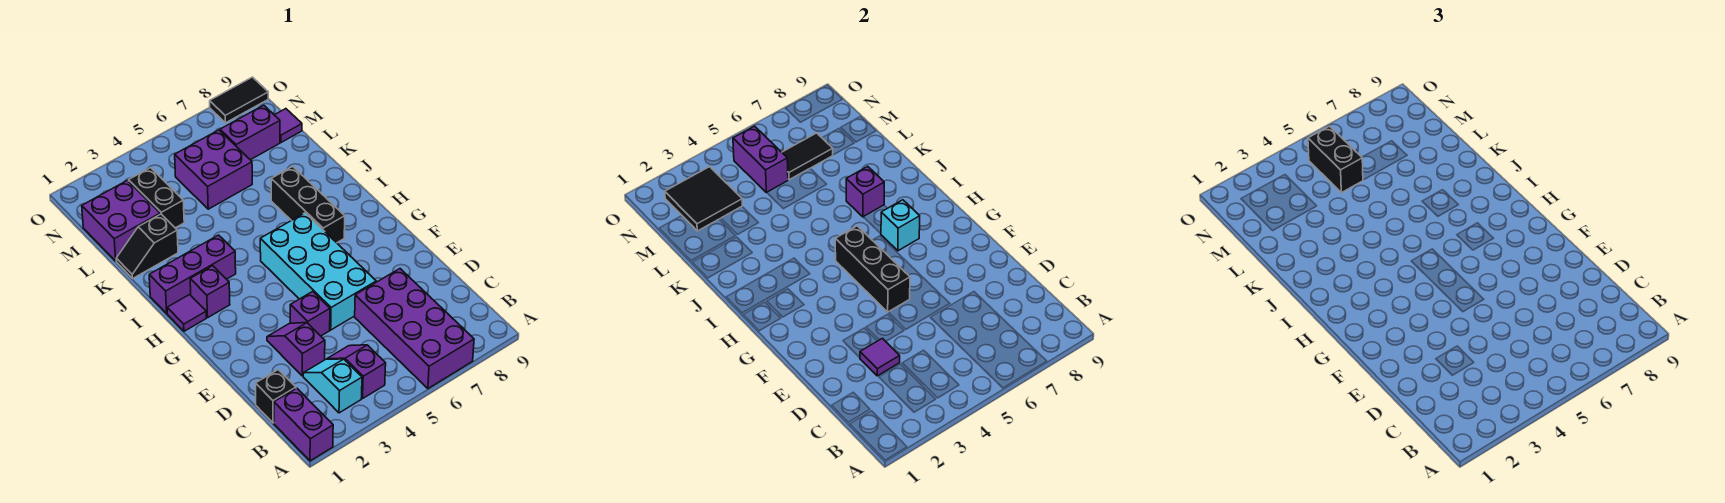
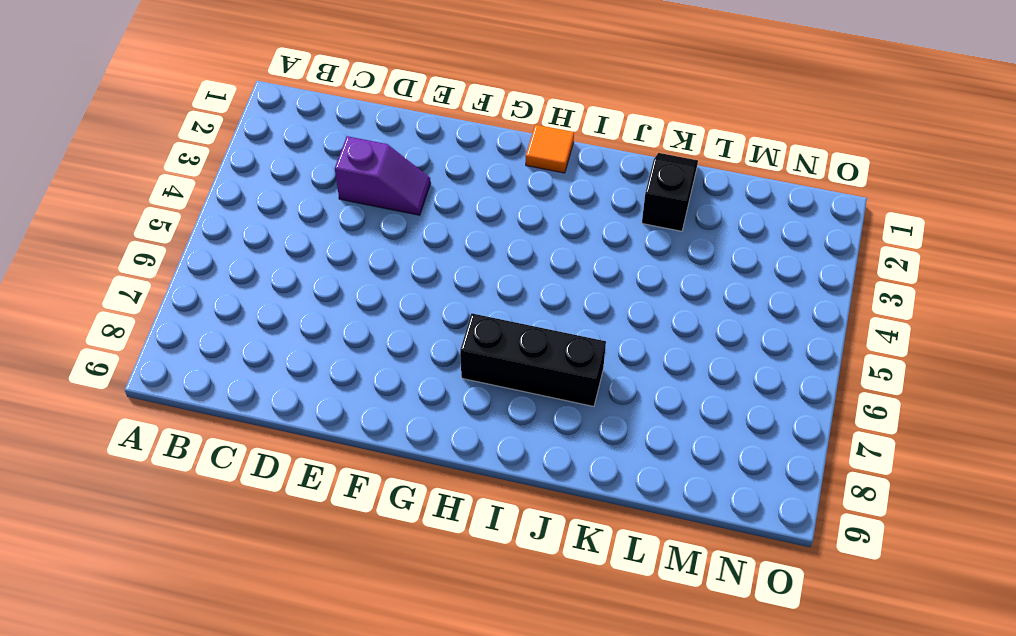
orange tile H1 level 1 -> purple tile H1 level 1
none -> purple brick A1:B1 level 1
none -> purple brick A6:D7 level 1
none -> cyan slope B3:C3 level 1 top B

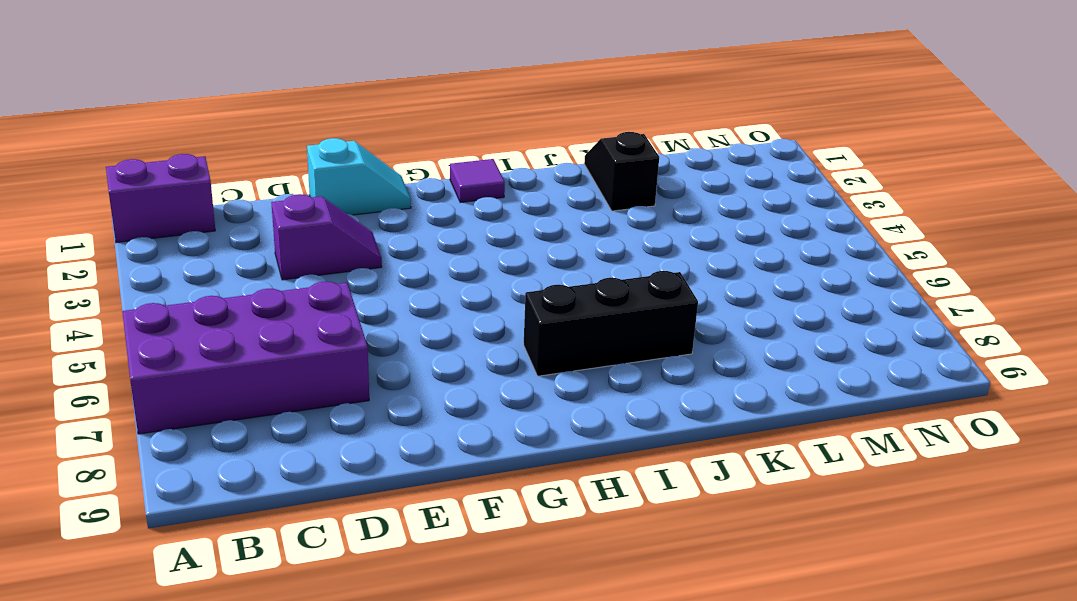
cyan slope E1:F1 level 1 top E -> cyan slope B3:C3 level 1 top B
none -> purple slope B4:C4 level 1 top B
none -> black brick C1 level 1
none -> purple brick E4 level 1

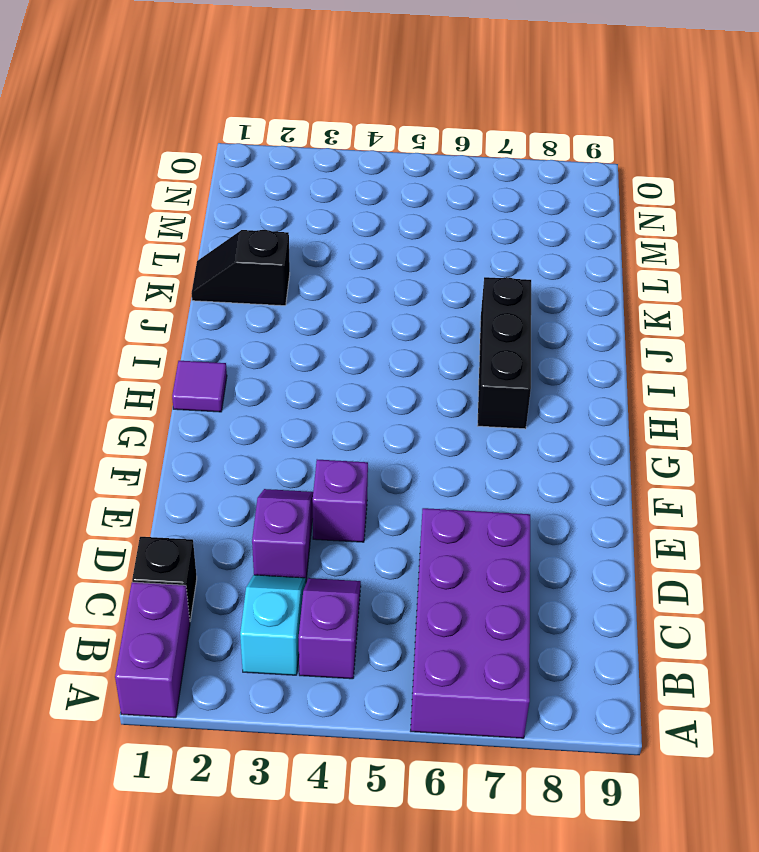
none -> cyan brick E5:H6 level 1
none -> purple brick H2 level 1
none -> purple brick I1:I3 level 1

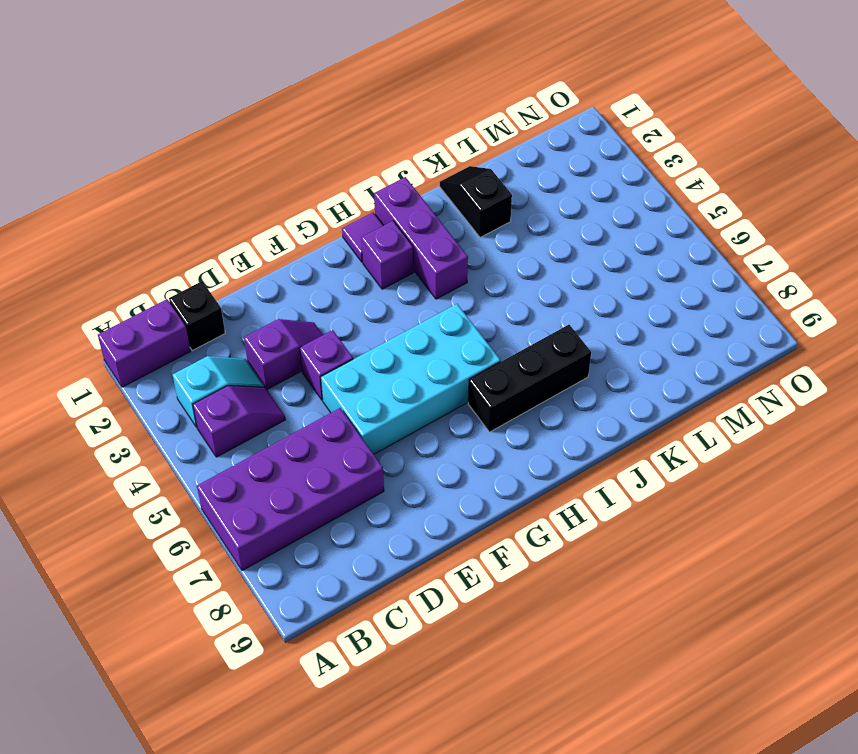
none -> purple brick L1:M2 level 1
none -> black brick L3:M3 level 1
none -> purple brick L5:M6 level 1

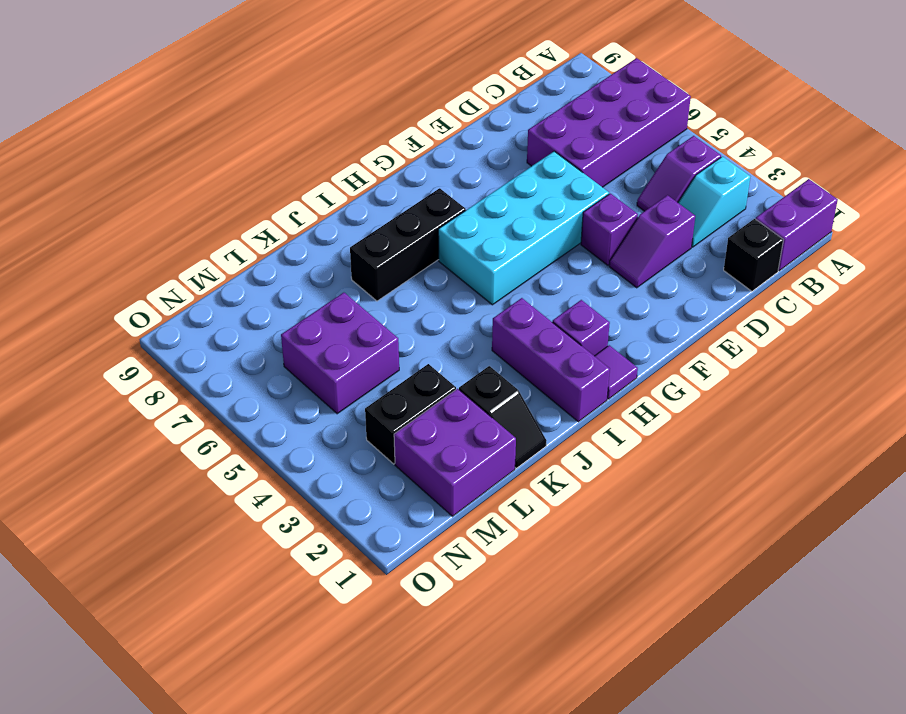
none -> purple brick M7:M8 level 1
none -> purple tile M9 level 1
none -> black tile O8:O9 level 1

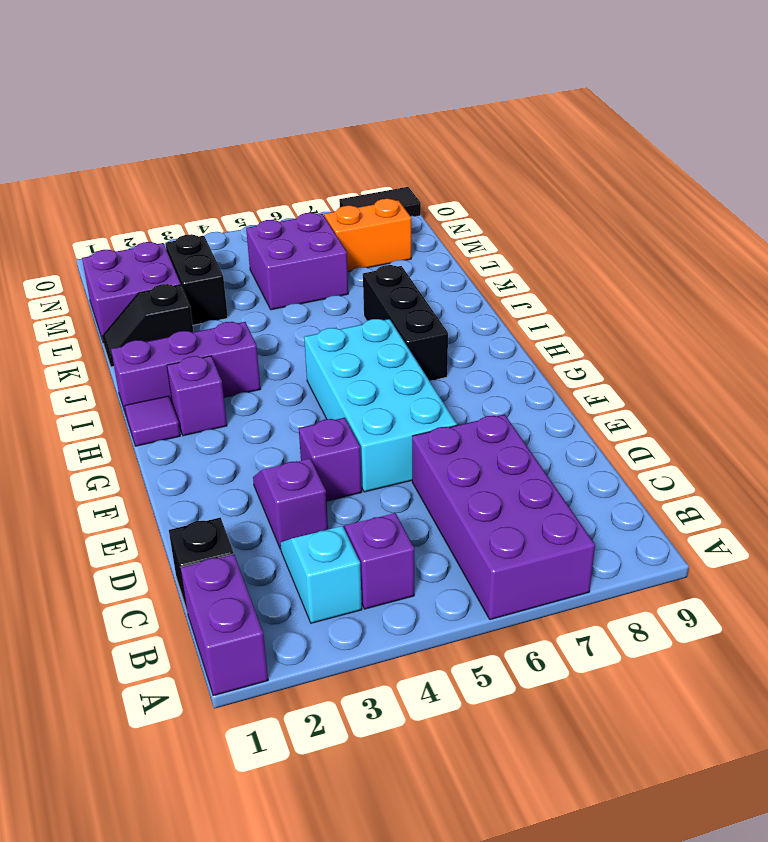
orange brick M7:M8 level 1 -> purple brick M7:M8 level 1
none -> purple tile M9 level 1
none -> purple tile D3 level 2
none -> black brick F5:H5 level 2

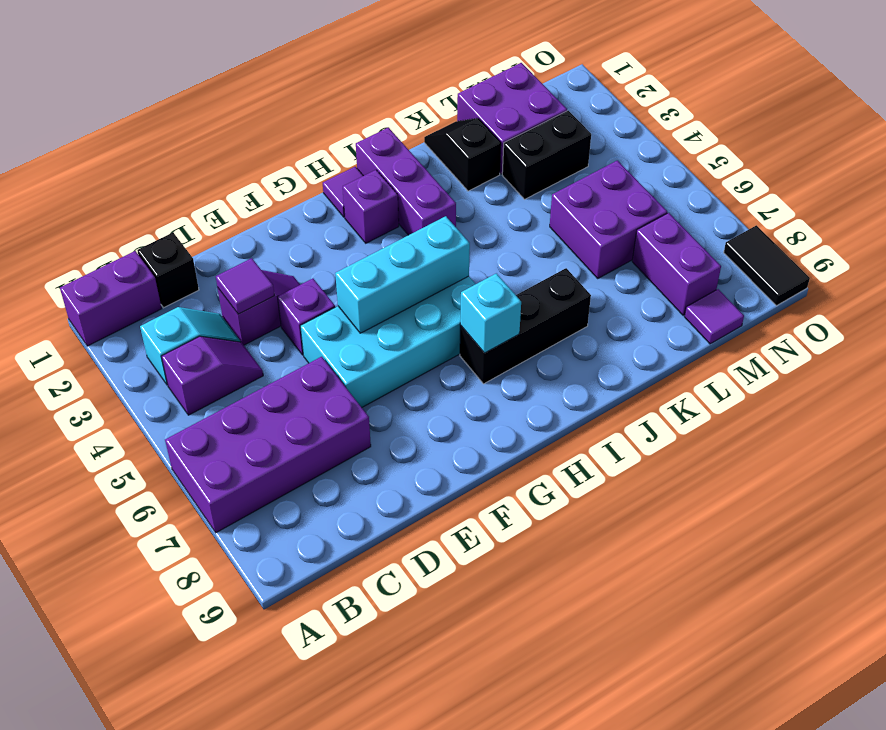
cyan brick F5:H5 level 2 -> black brick F5:H5 level 2
none -> purple brick J7 level 2
none -> black tile M2:N3 level 2
none -> purple brick M5:N5 level 2

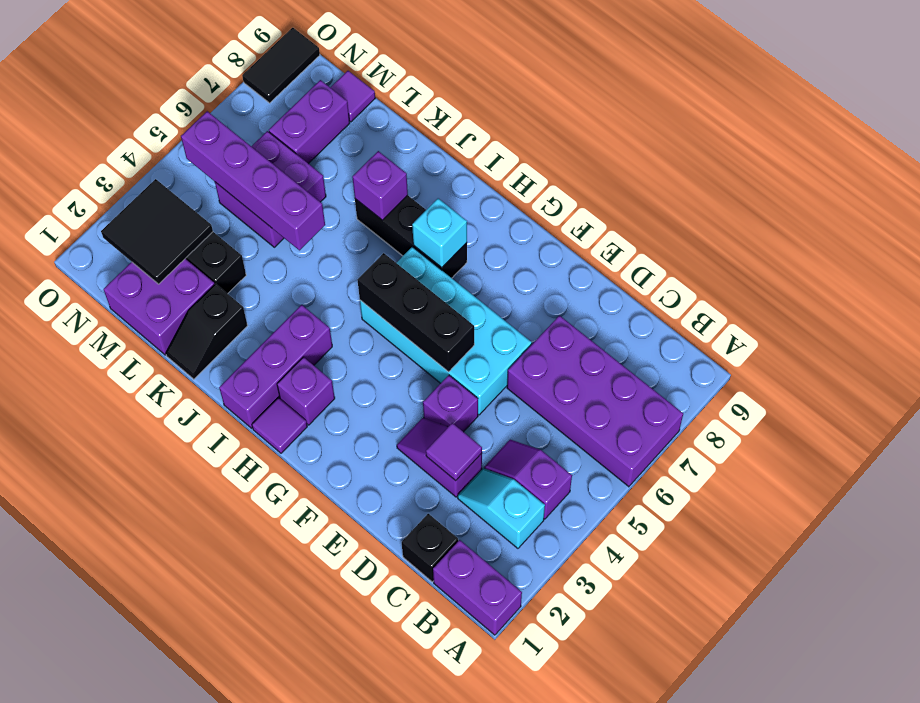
purple brick K5:N5 level 2 -> purple brick M5:N5 level 2
none -> black tile M6:M7 level 2
none -> black brick M5:N5 level 3

